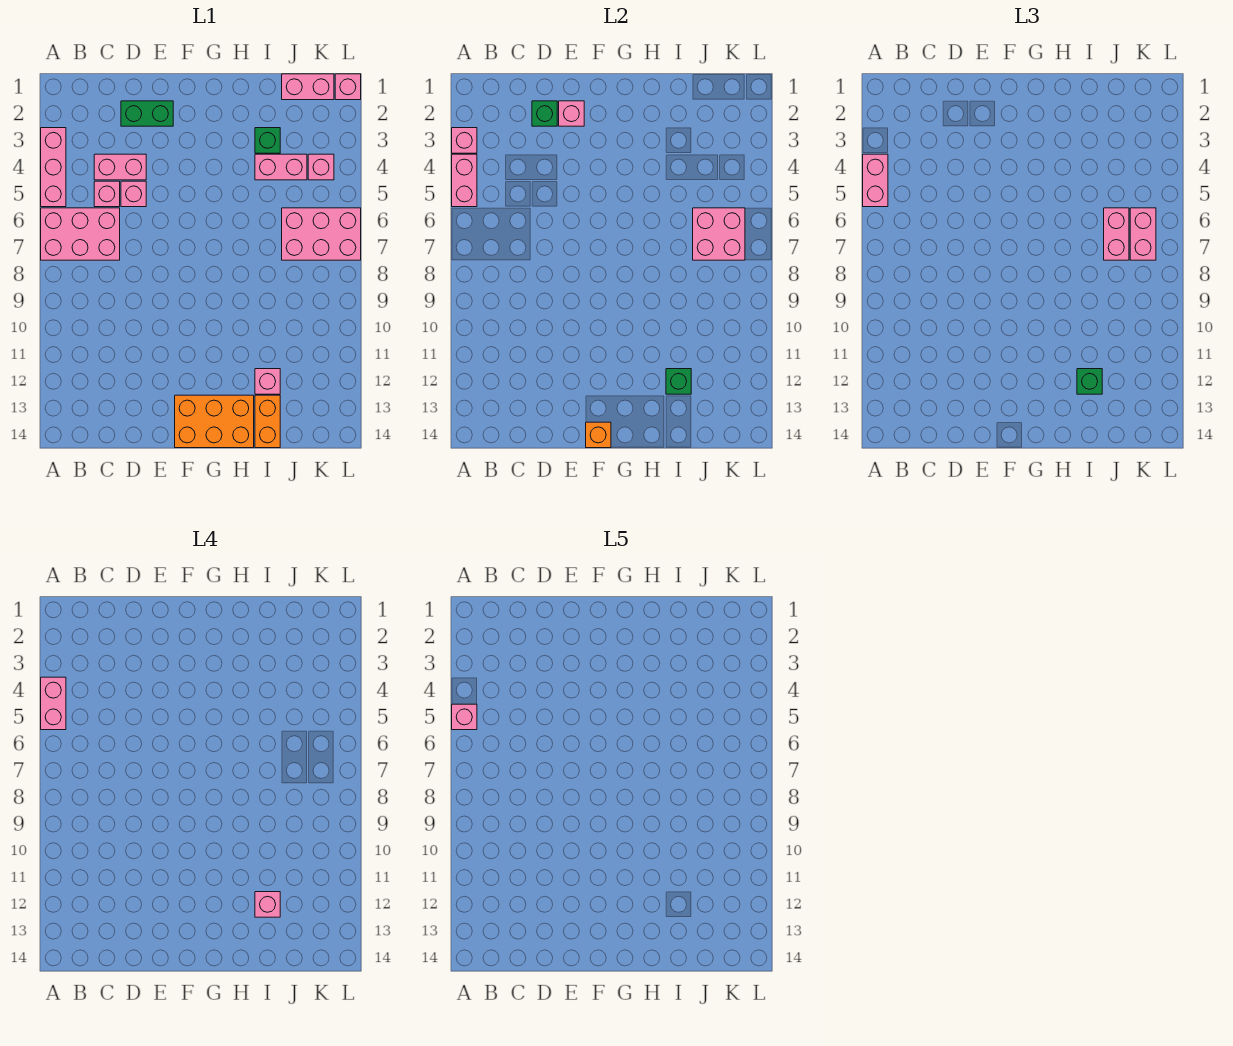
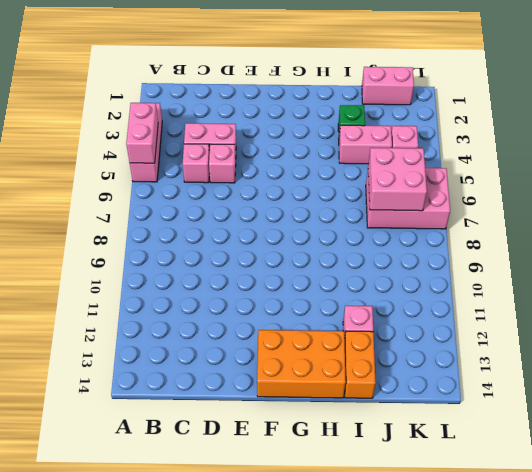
none -> pink brick A6:C7 level 1
none -> green brick D2:E2 level 1
none -> pink brick L1 level 1

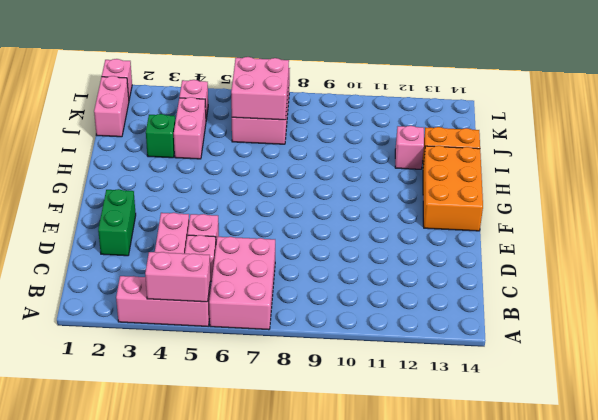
none -> pink brick A3 level 2
none -> green brick D2 level 2
none -> pink brick E2 level 2

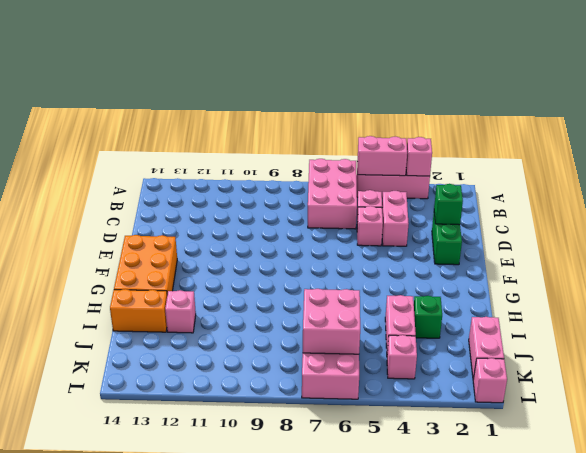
none -> pink brick E2 level 2
none -> orange brick F14 level 2
none -> green brick I12 level 2

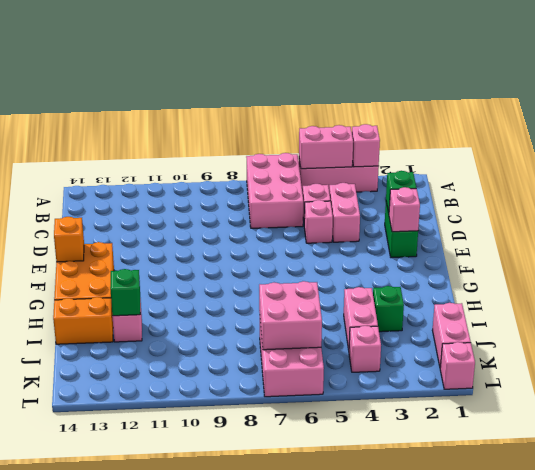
none -> pink brick A4:A5 level 3
none -> green brick I12 level 3
none -> pink brick J6:J7 level 3

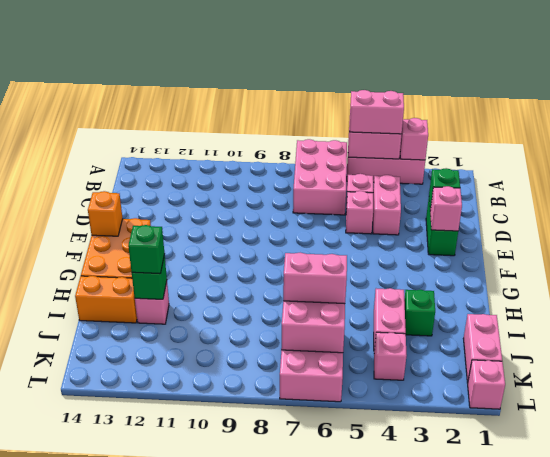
none -> pink brick K6:K7 level 3
none -> pink brick A4:A5 level 4
none -> pink brick I12 level 4

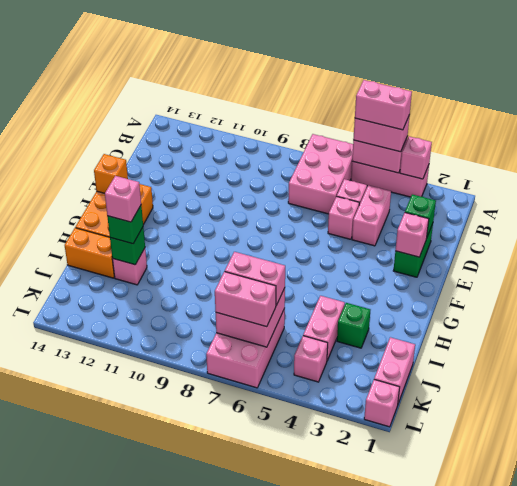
none -> pink brick A5 level 5

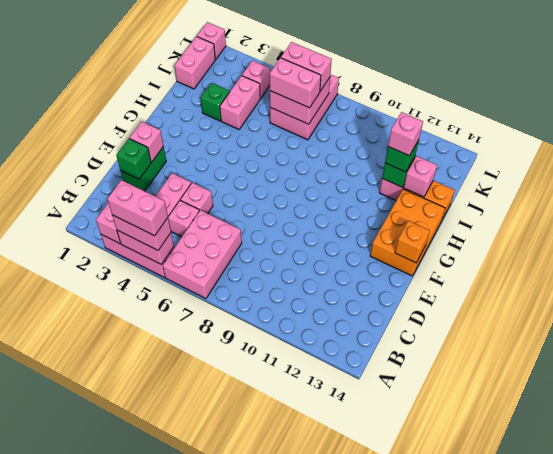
pink brick I13 level 2 -> pink brick A5 level 5

